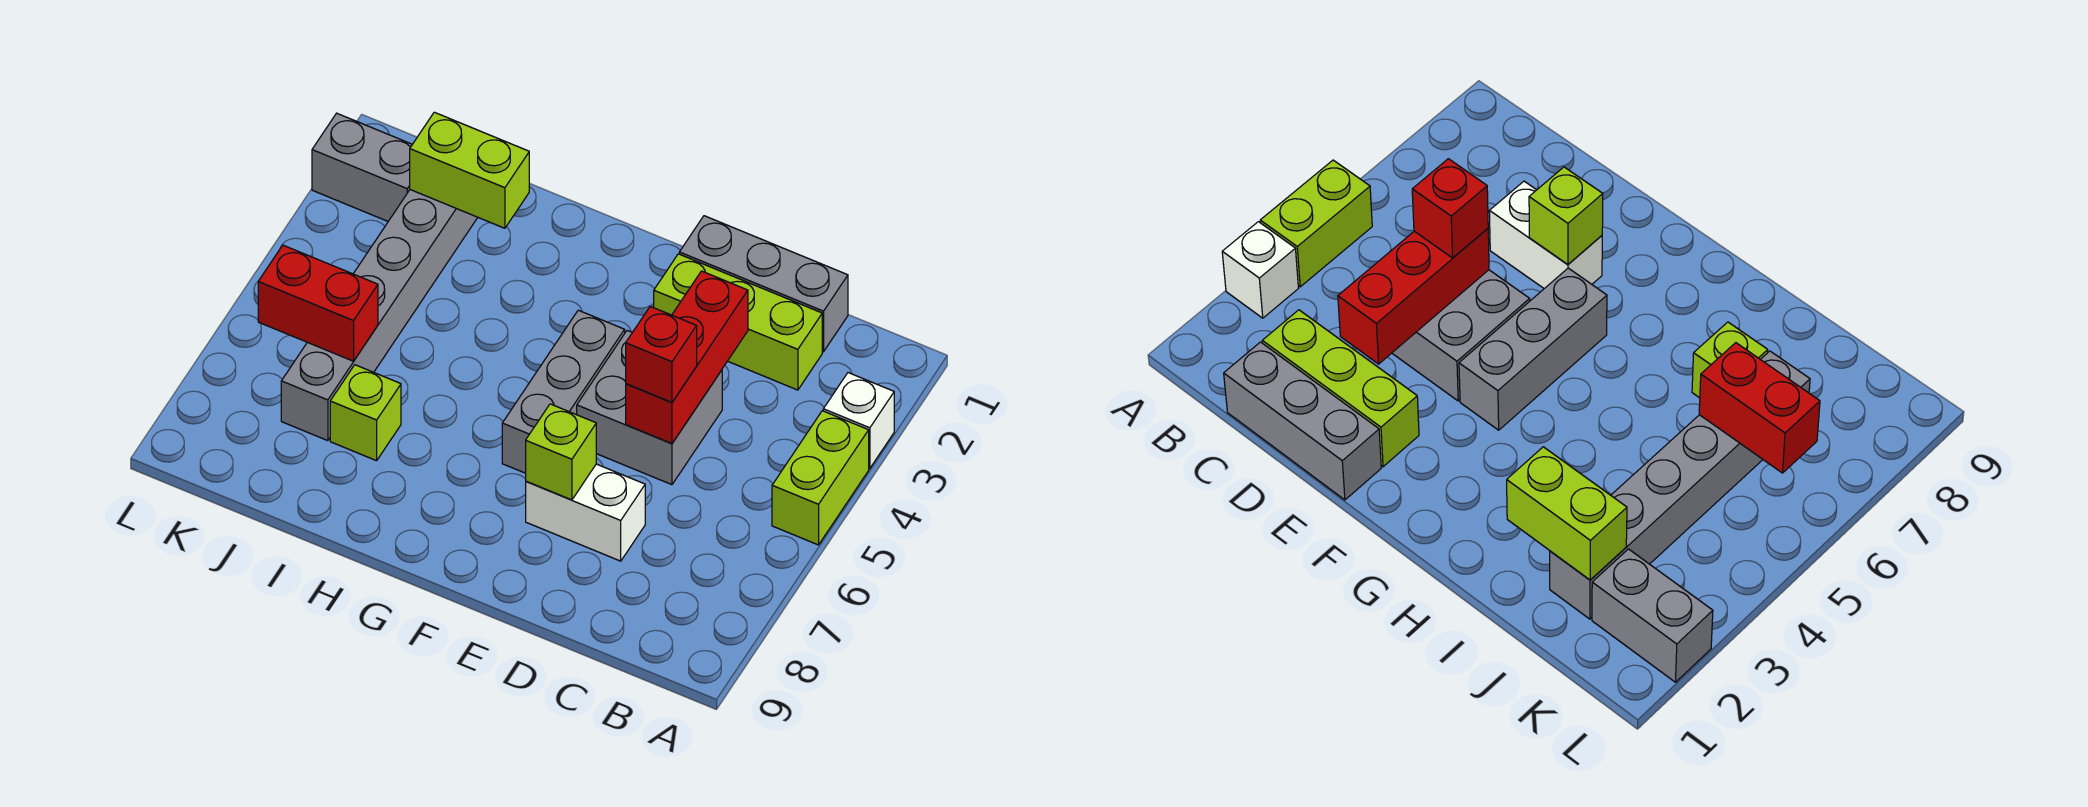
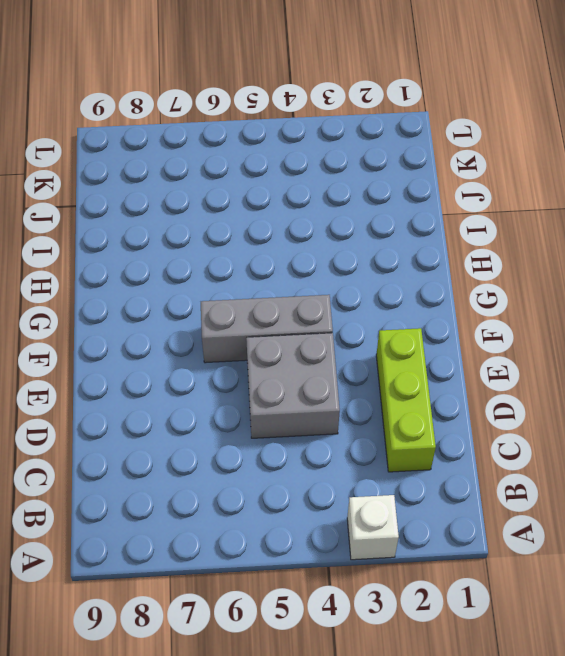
none -> lime brick A4:A5 level 1
none -> grey brick C1:E1 level 1
none -> white brick D7:E7 level 1

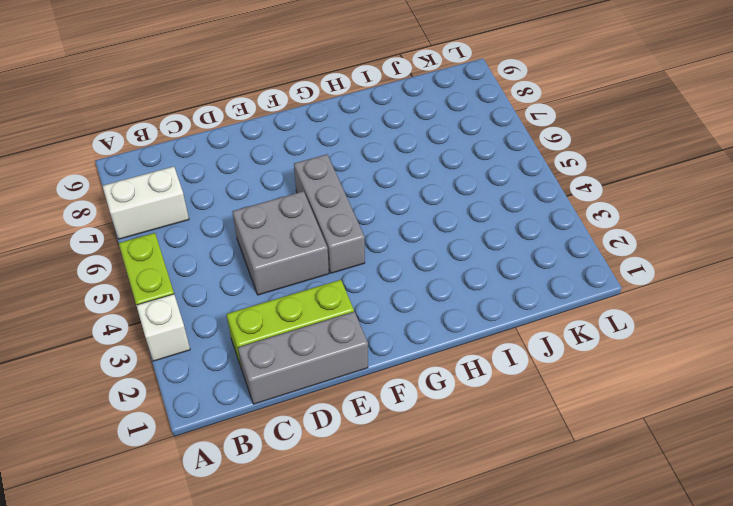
white brick A7:B7 level 1 -> white brick D7:E7 level 1
none -> lime brick I7 level 1
none -> grey brick J2:J7 level 1
none -> grey brick K2:L2 level 1

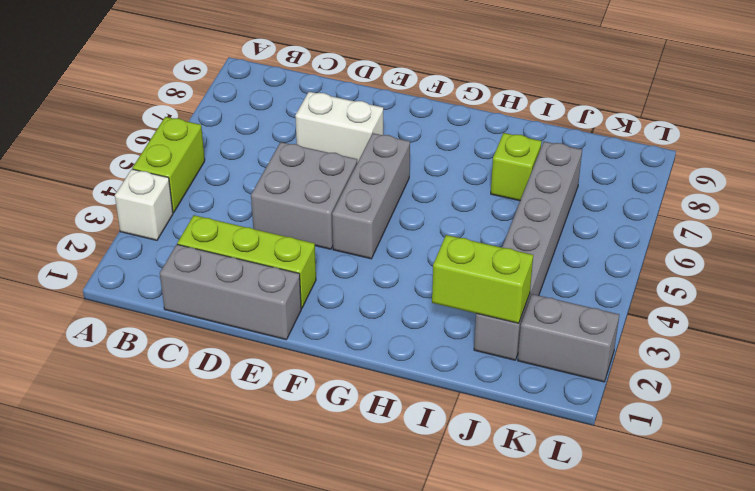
none -> red brick D3:D5 level 2
none -> lime brick E7 level 2
none -> red brick J6:K6 level 2

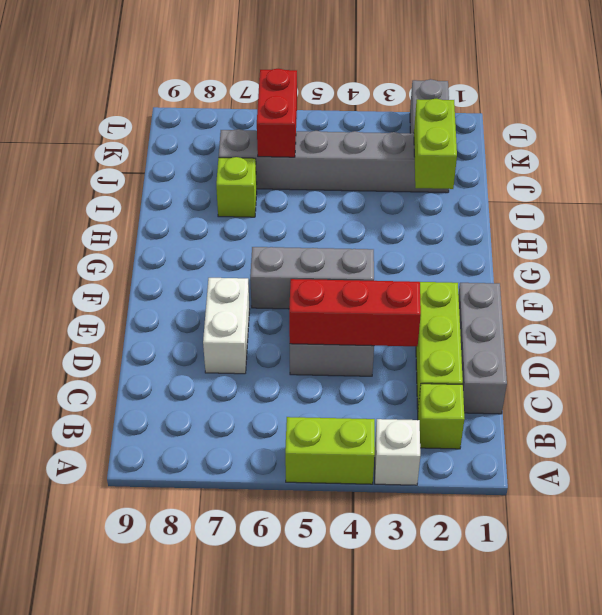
lime brick B2 level 1 -> lime brick E7 level 2
none -> red brick D5 level 3

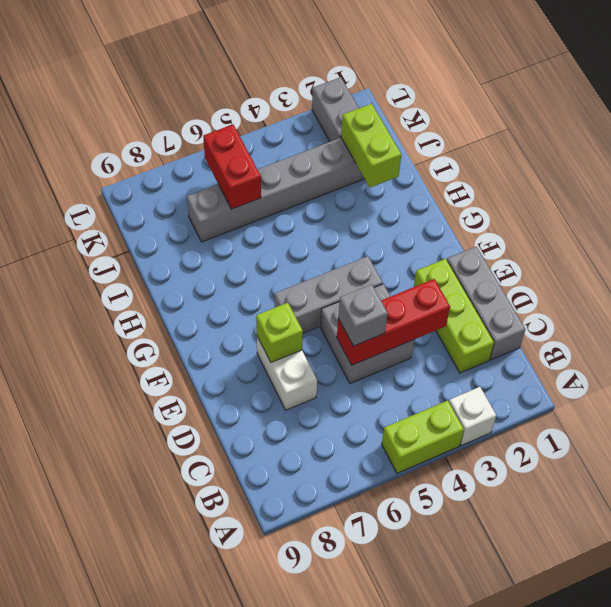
grey brick D5 level 3 -> red brick D5 level 3
none -> lime brick I7 level 1

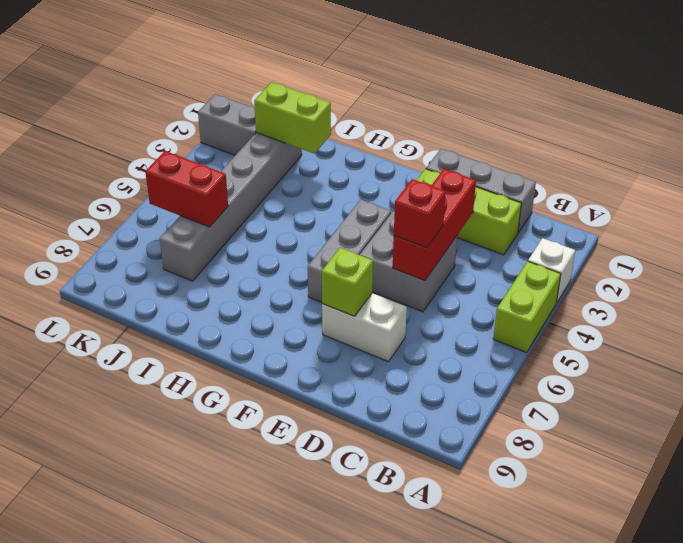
none -> lime brick I7 level 1

